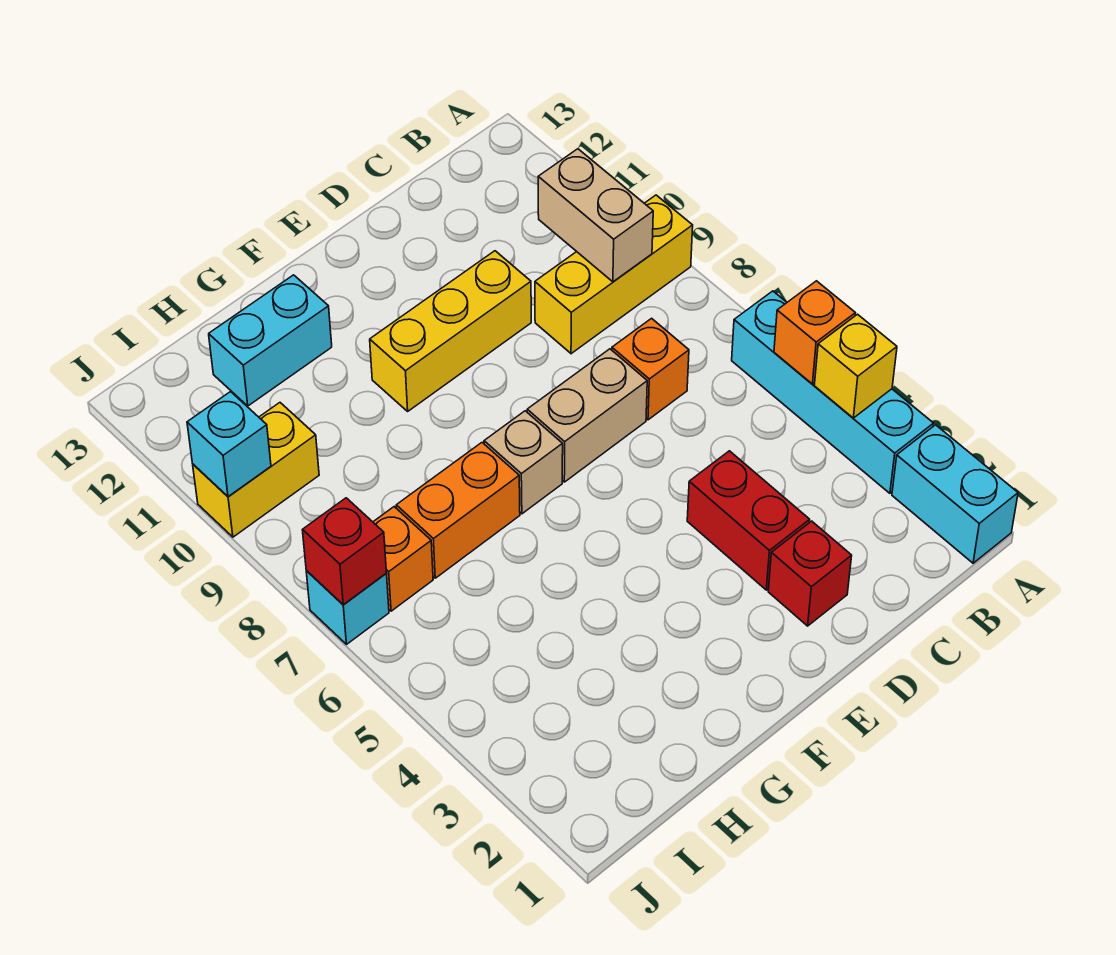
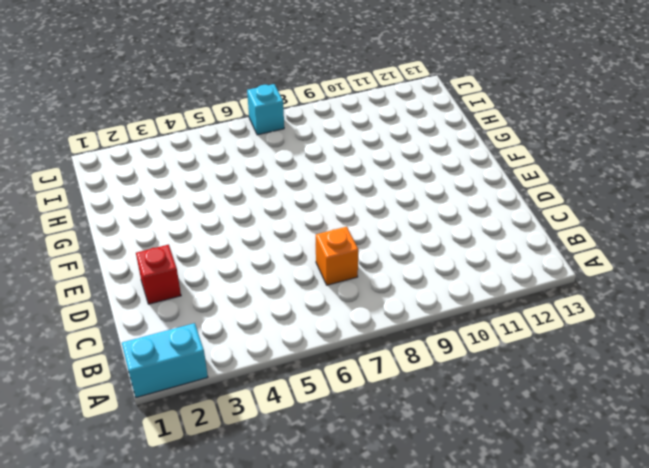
none -> cyan brick A3:A6 level 1
none -> yellow brick A9:C9 level 1
none -> red brick D3:D4 level 1

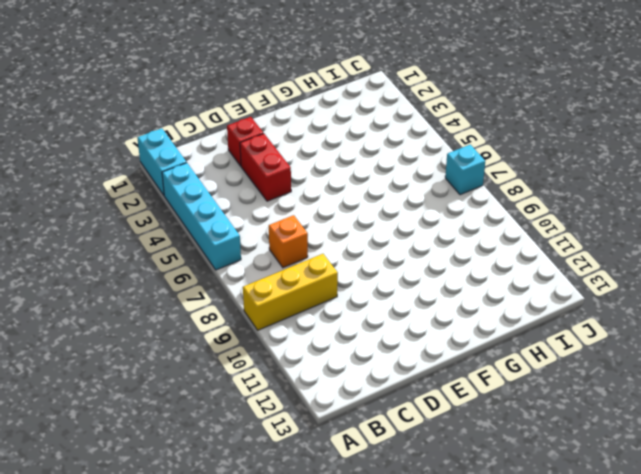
none -> tan brick D7:E7 level 1
none -> yellow brick D10:F10 level 1
none -> tan brick F7 level 1

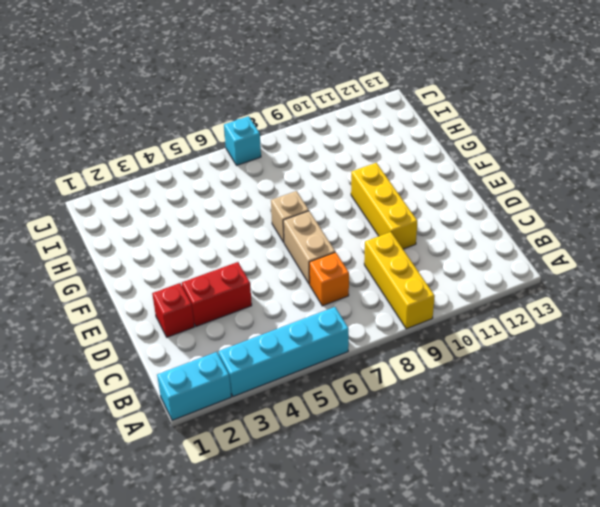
none -> orange brick G7:H7 level 1
none -> cyan brick G12:H12 level 1
none -> orange brick I7 level 1

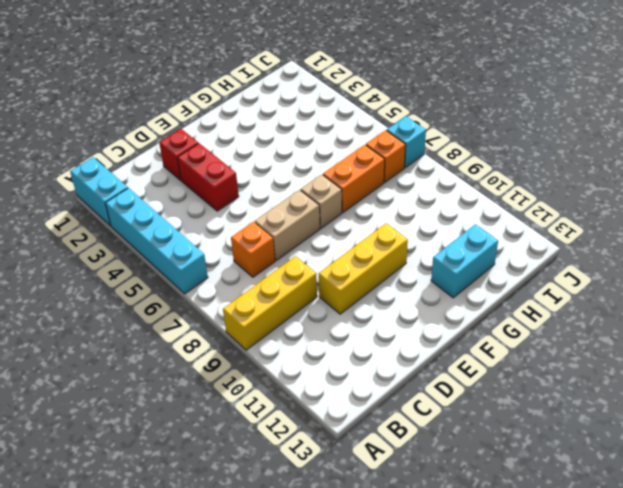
none -> yellow brick I10:J10 level 1
none -> yellow brick A4 level 2
none -> orange brick A5 level 2

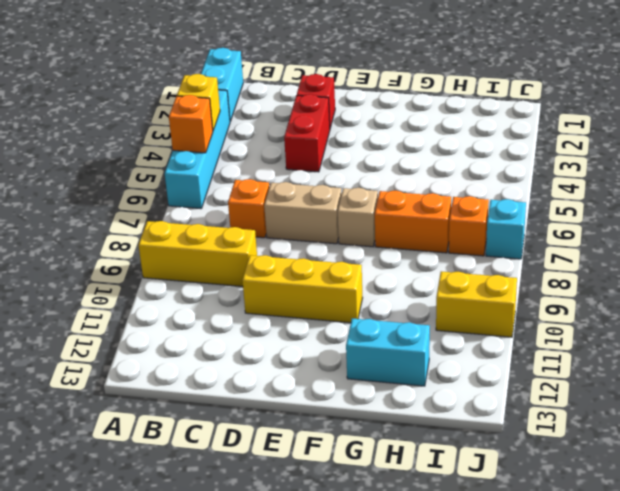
none -> tan brick B9:B10 level 2
none -> red brick J7 level 2
none -> cyan brick J10 level 2

